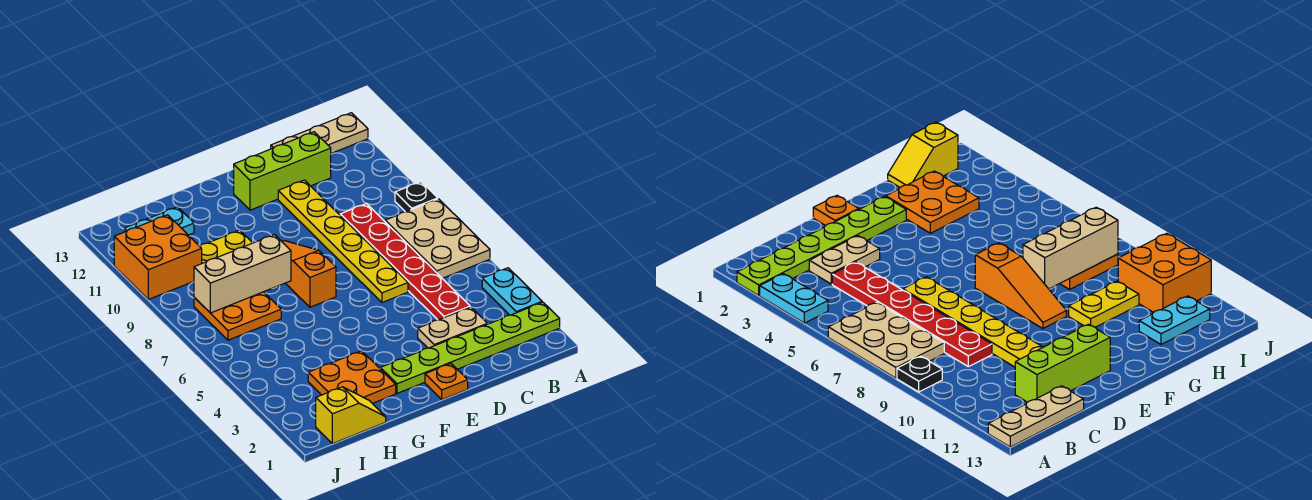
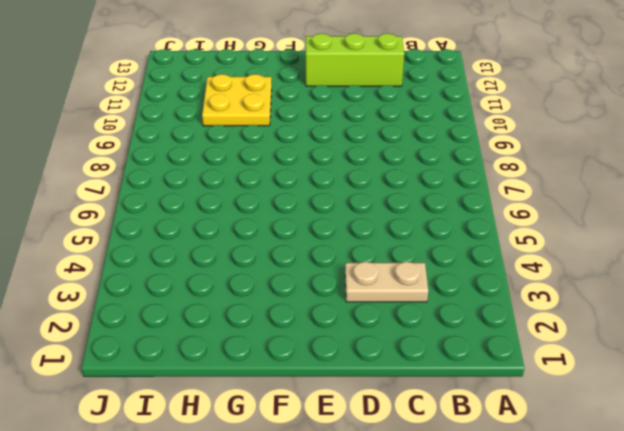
yellow plate G10:H11 level 1 -> yellow plate G10:H10 level 1
none -> lime plate A2:F2 level 1
none -> cyan plate A3:A4 level 1
none -> tan plate A6:B8 level 1

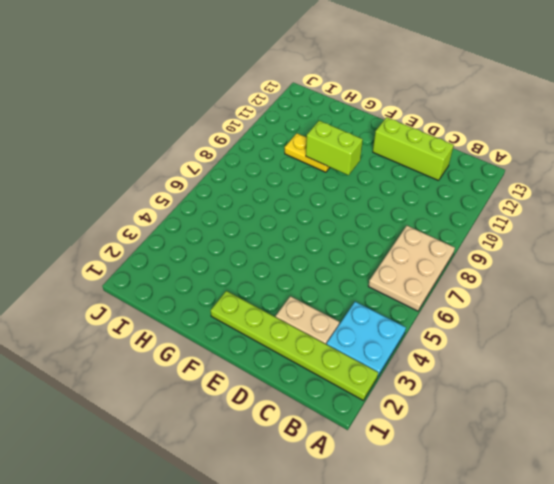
cyan plate A3:B4 level 1 -> cyan plate A3:A4 level 1
lime brick F10:G10 level 2 -> none
none -> black plate A9 level 1
none -> tan plate A13:C13 level 1
none -> red plate C4:C9 level 1

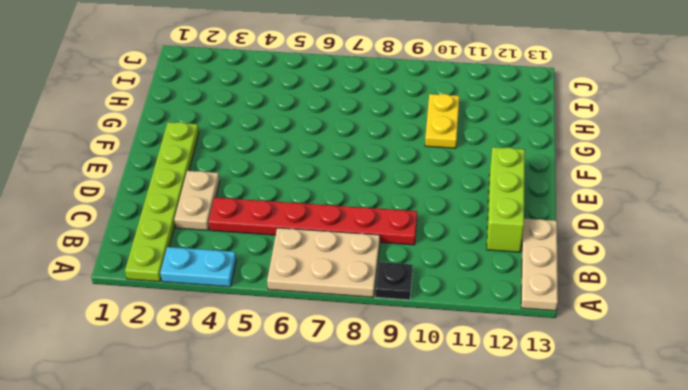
none -> yellow plate D6:D11 level 1
none -> orange plate E1 level 1
none -> orange slope F7:F9 level 1 top 7

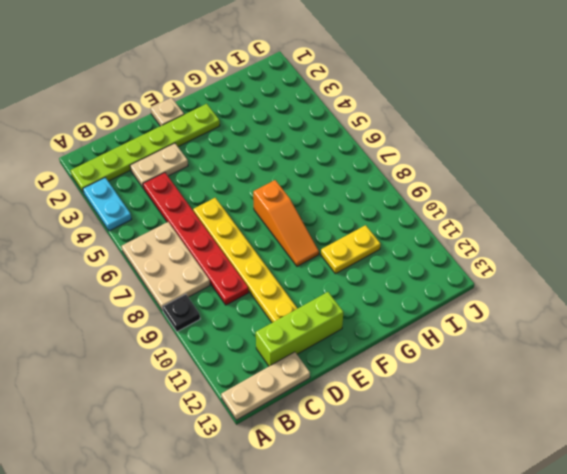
tan plate E1 level 1 -> orange plate E1 level 1
none -> orange plate G2:H3 level 1
none -> yellow slope H1:I1 level 1 top I
none -> orange plate H7:I8 level 1

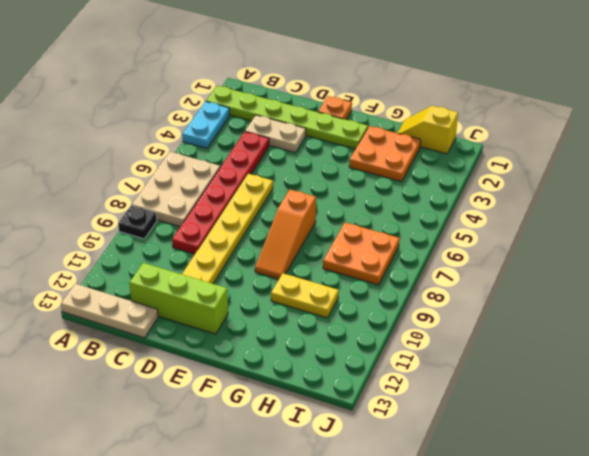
none -> cyan plate H12:I12 level 1
none -> orange brick I10:J11 level 1
none -> tan brick G8:I8 level 2

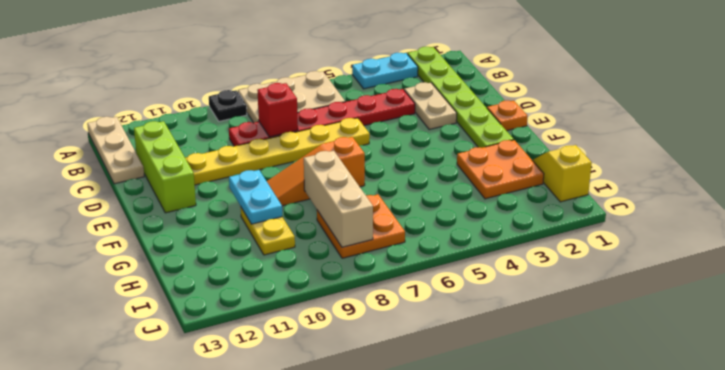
red brick C8 level 2 -> none
cyan plate F10:G10 level 2 -> cyan plate H12:I12 level 1
none -> orange brick I10:J11 level 1

